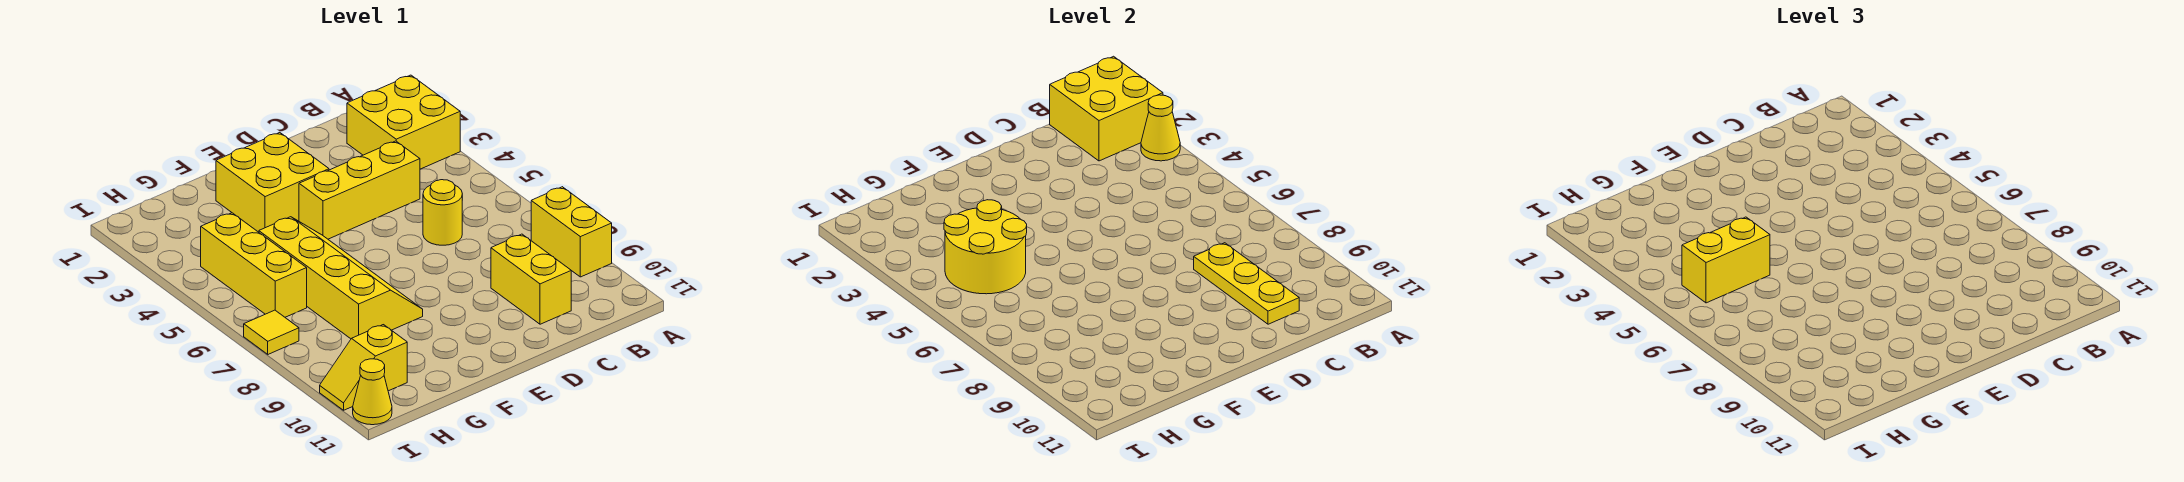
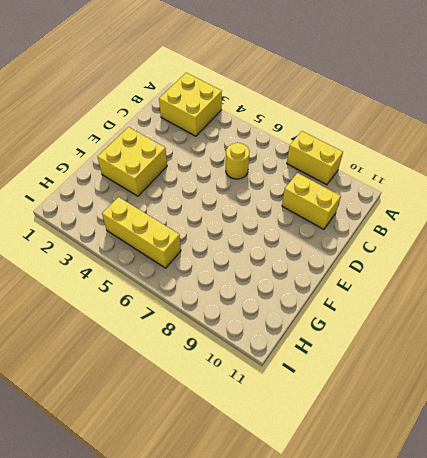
none -> yellow brick C4:E4 level 1
none -> yellow slope F5:G8 level 1 top G
none -> yellow slope H10:I10 level 1 top H

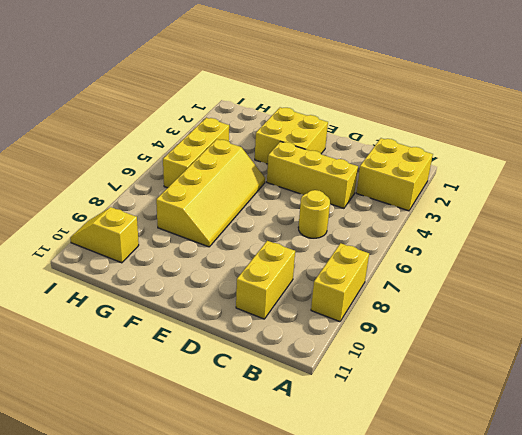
none -> yellow tile I7 level 1
none -> yellow cone I11 level 1
none -> yellow brick A1:B2 level 2

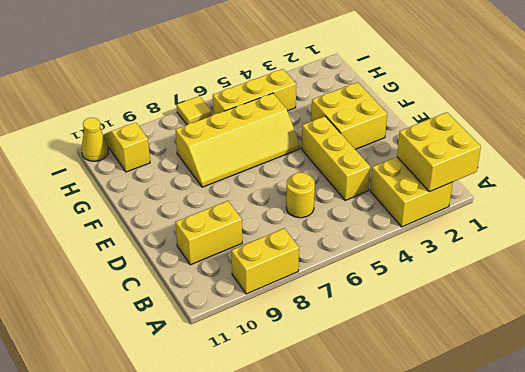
none -> yellow cone A3 level 2
none -> yellow plate C8:C10 level 2
none -> yellow round brick G4:H5 level 2

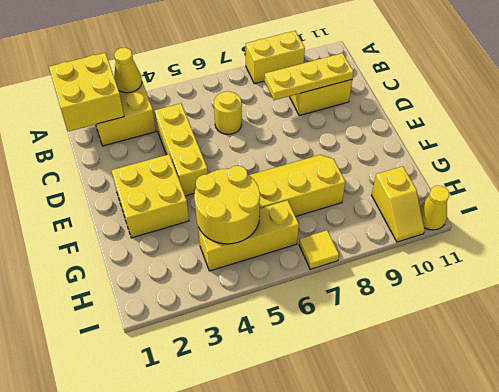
none -> yellow brick G5:H5 level 3

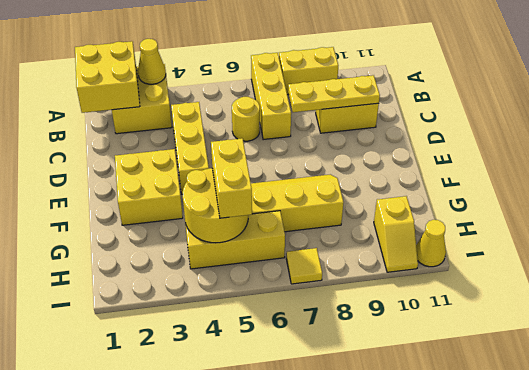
yellow brick A7:C7 level 1 -> none

